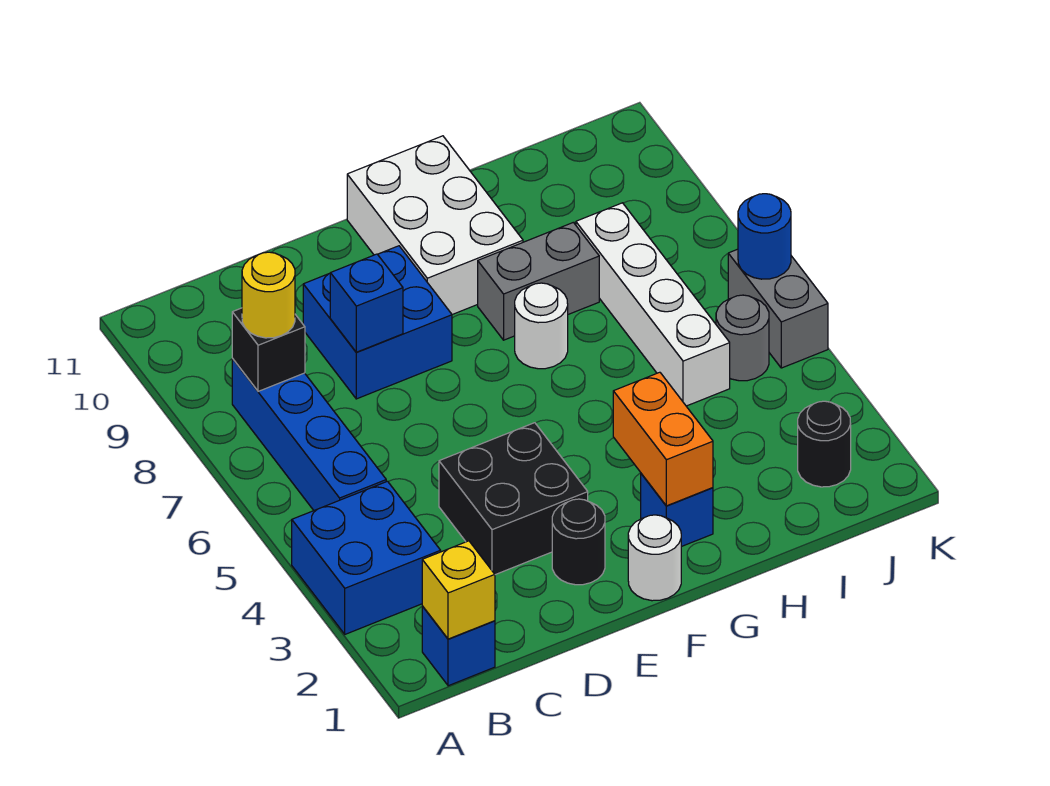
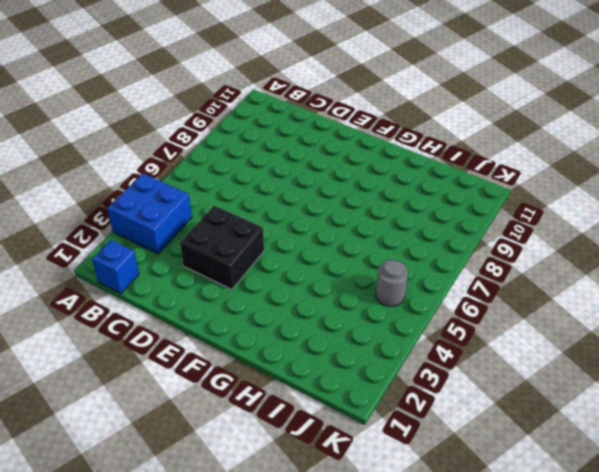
none -> blue brick B5:B8 level 1
none -> blue brick D8:E9 level 1
none -> black round brick E2 level 1

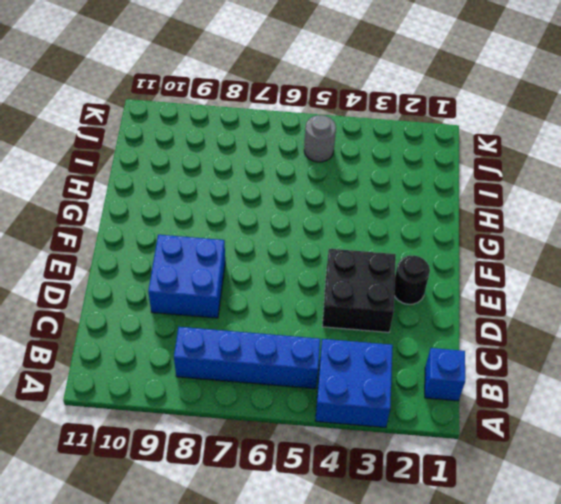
none -> white round brick F1 level 1
none -> white brick F9:G11 level 1
none -> blue brick G2 level 1

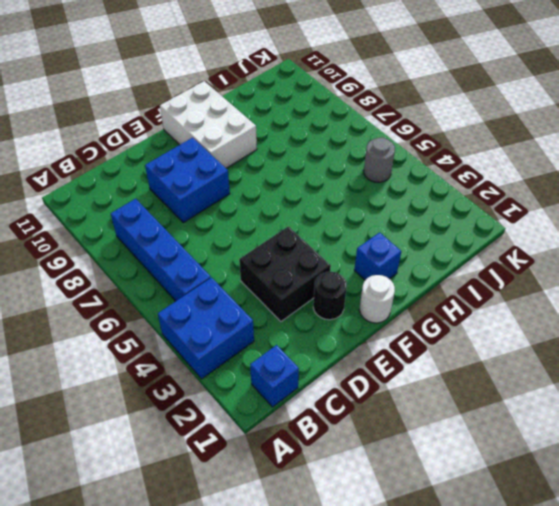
none -> white round brick G7 level 1
none -> grey brick G8:H8 level 1
none -> white brick I5:I8 level 1

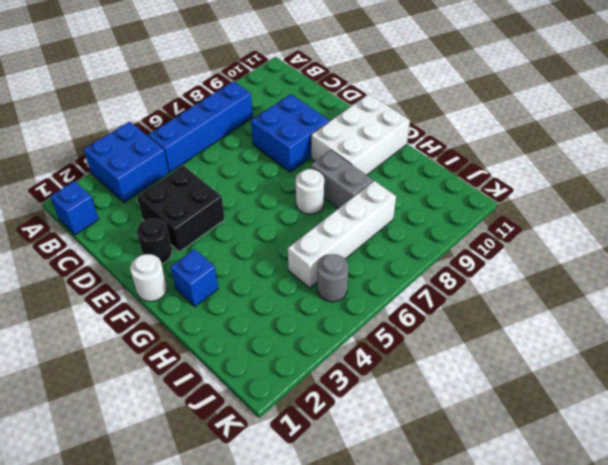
none -> black round brick J2 level 1
none -> grey brick K5:K6 level 1
none -> yellow brick B1 level 2

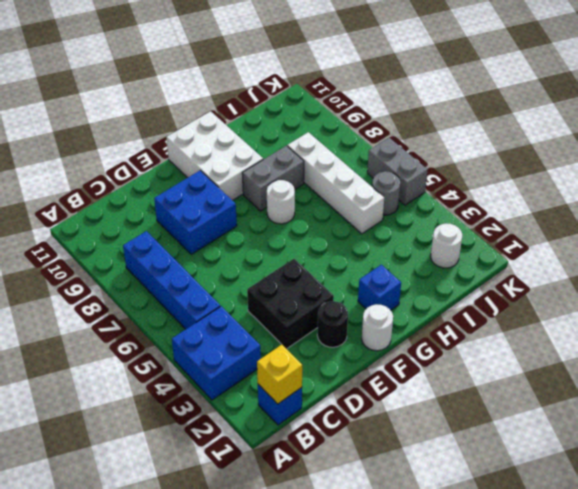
white round brick J2 level 1 -> black round brick J2 level 1
none -> black brick B8 level 2
none -> blue brick D8 level 2
none -> orange brick G2:G3 level 2

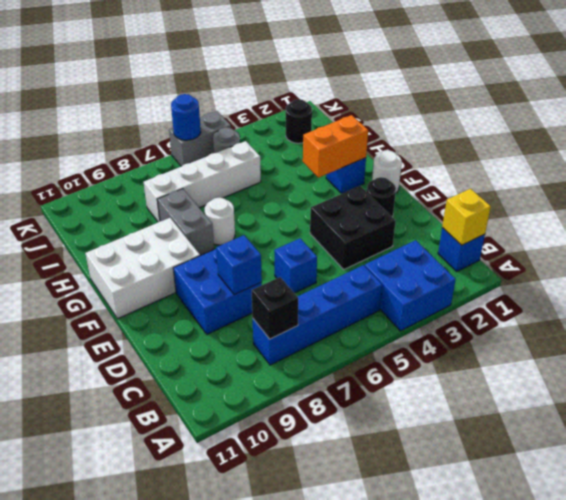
blue brick D6 level 1 -> none
none -> yellow round brick B8 level 3

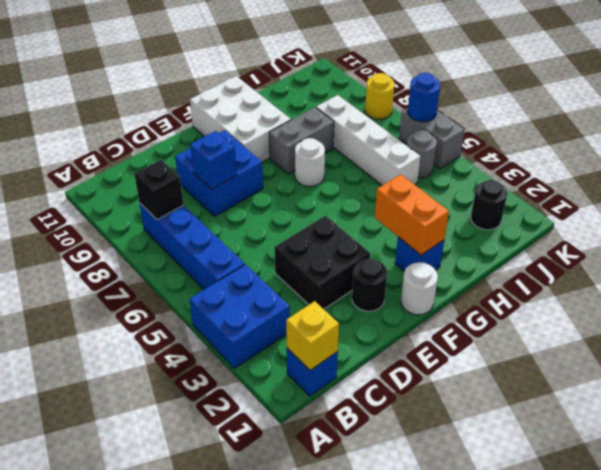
yellow round brick K8 level 1 -> yellow round brick B8 level 3

